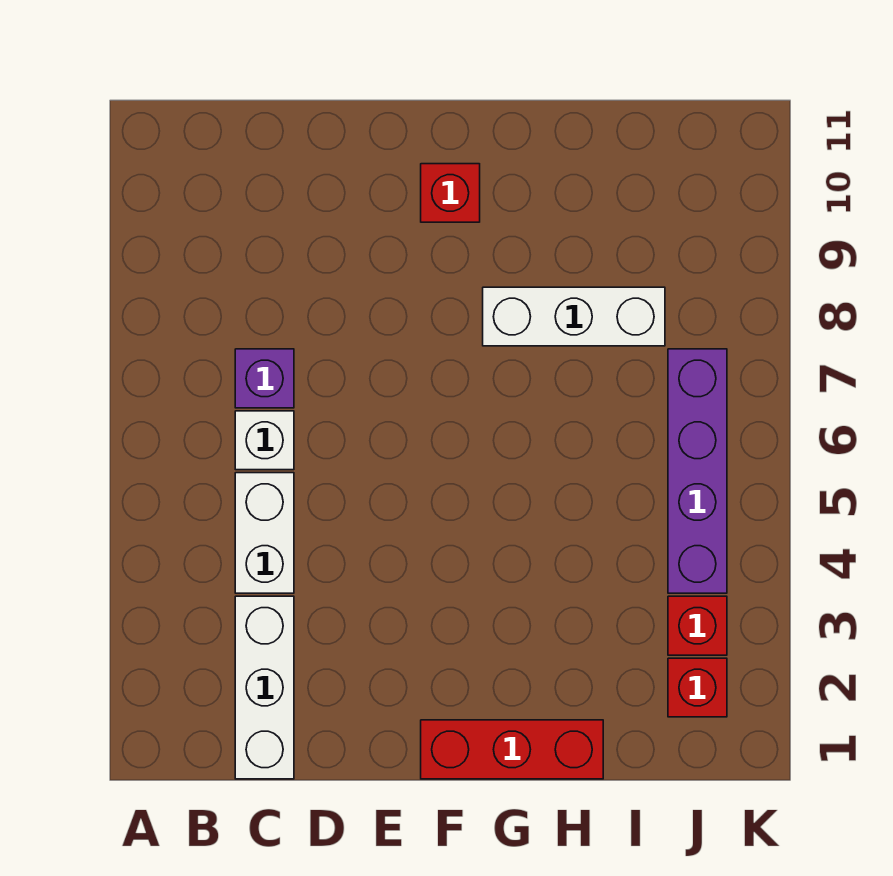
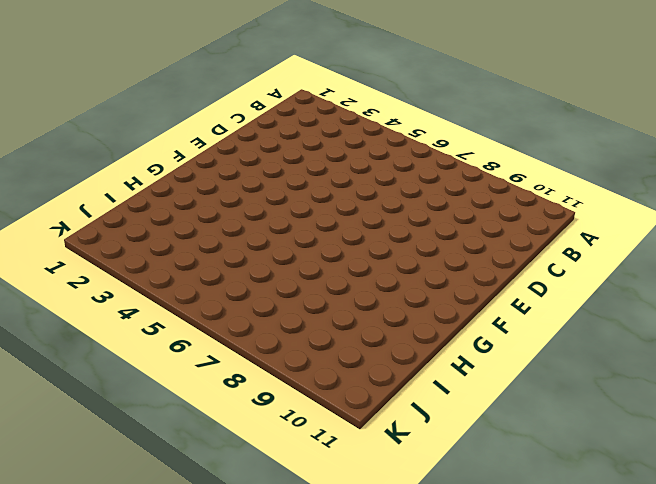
none -> white brick C1:C3 level 1
none -> white brick C4:C5 level 1

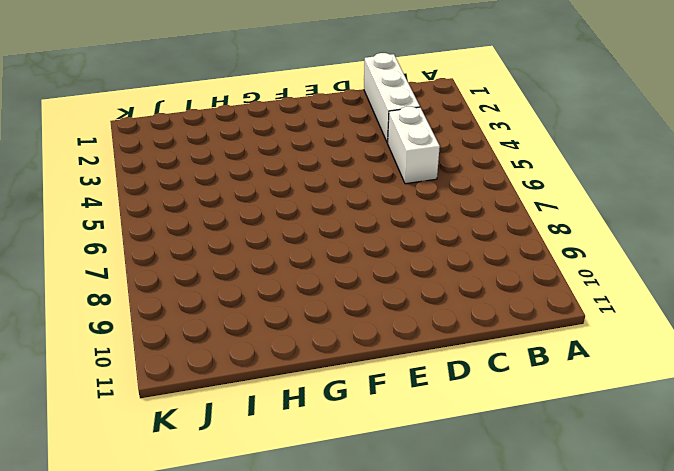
none -> white brick C6 level 1
none -> purple brick C7 level 1

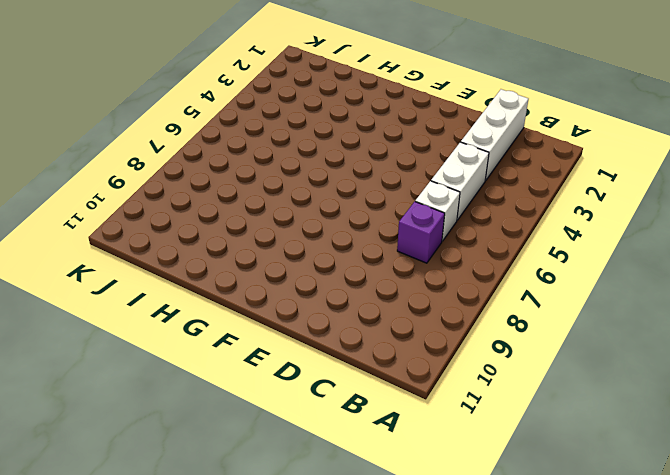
none -> red brick F1:H1 level 1
none -> red brick F10 level 1

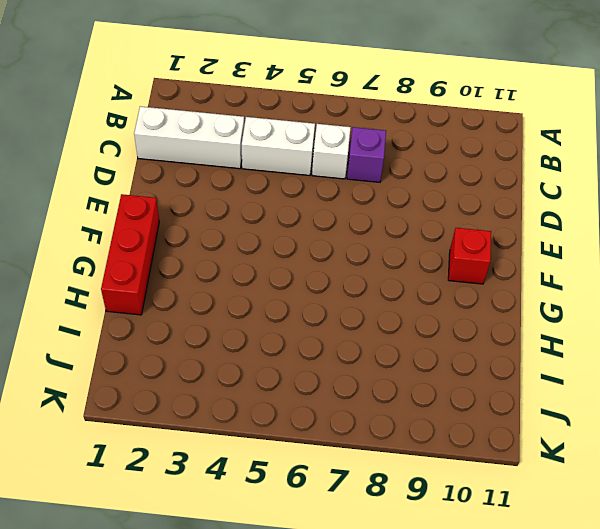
none -> white brick G8:I8 level 1
none -> red brick J2 level 1

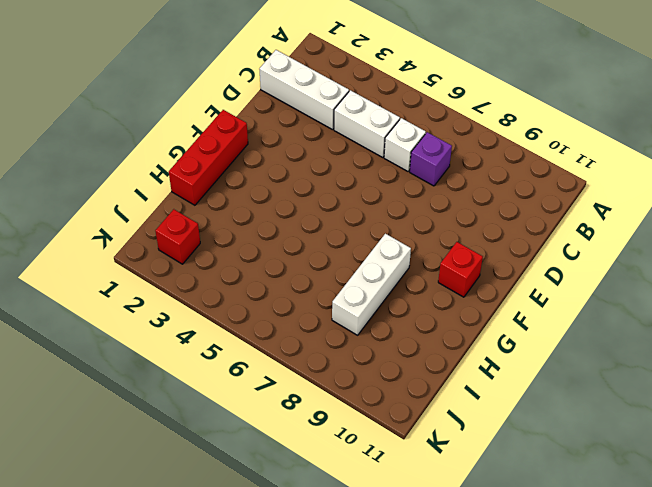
none -> red brick J3 level 1
none -> purple brick J4:J7 level 1

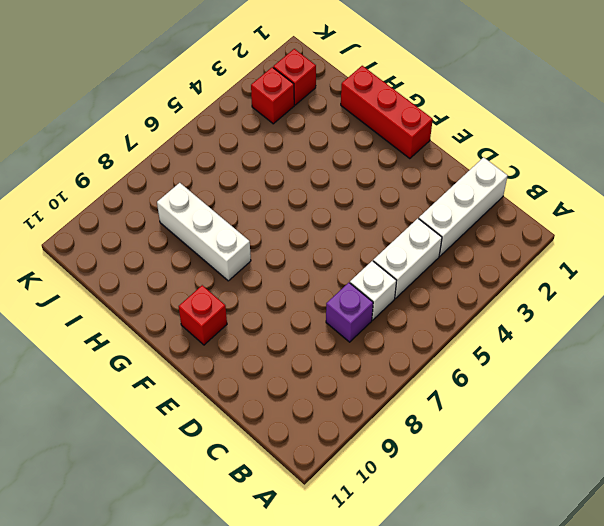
none -> purple brick J4:J7 level 1

